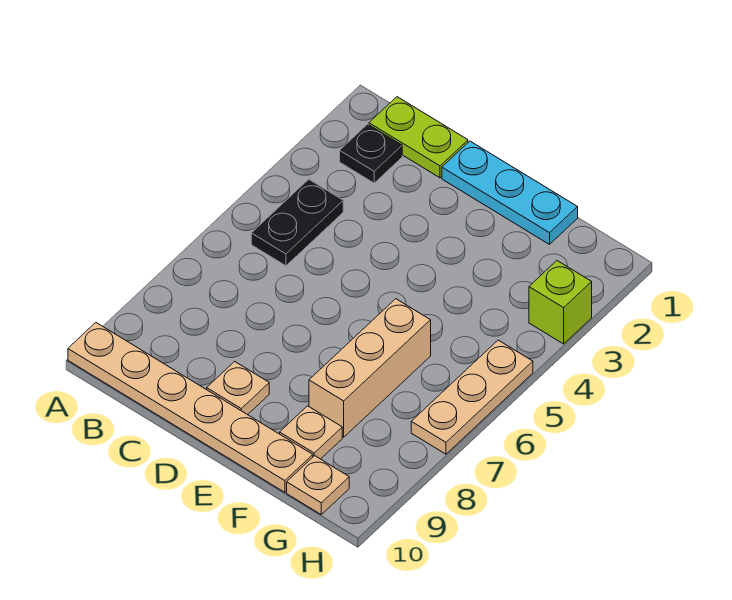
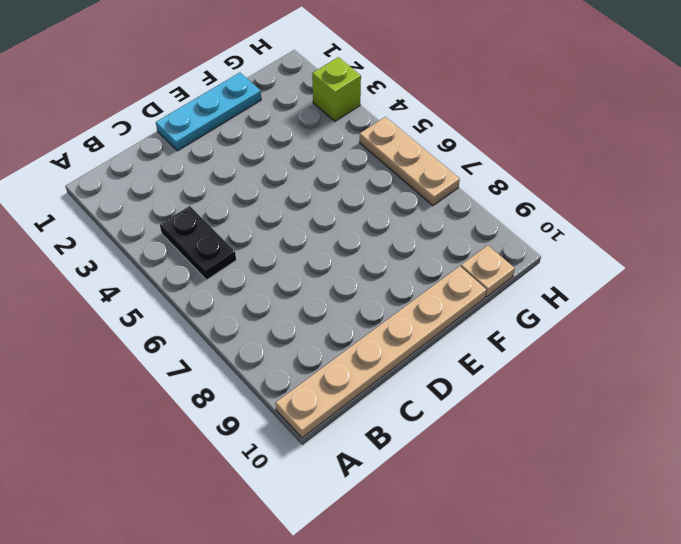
none -> lime plate B1:C1 level 1
none -> black plate B2 level 1

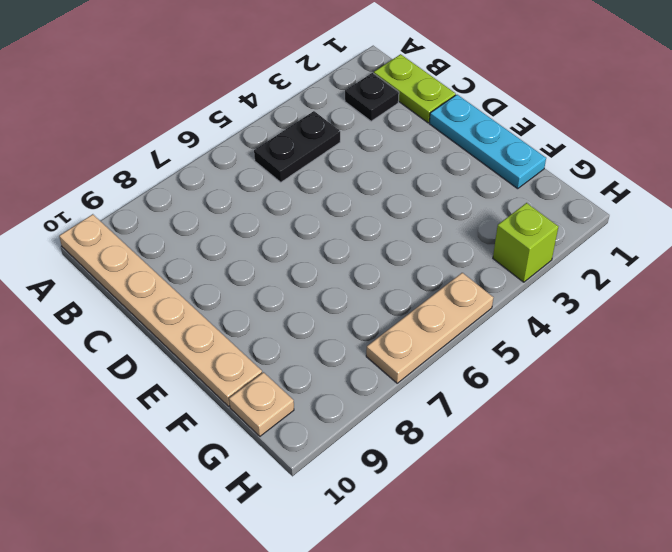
none -> tan plate D9 level 1
none -> tan brick F6:F8 level 1

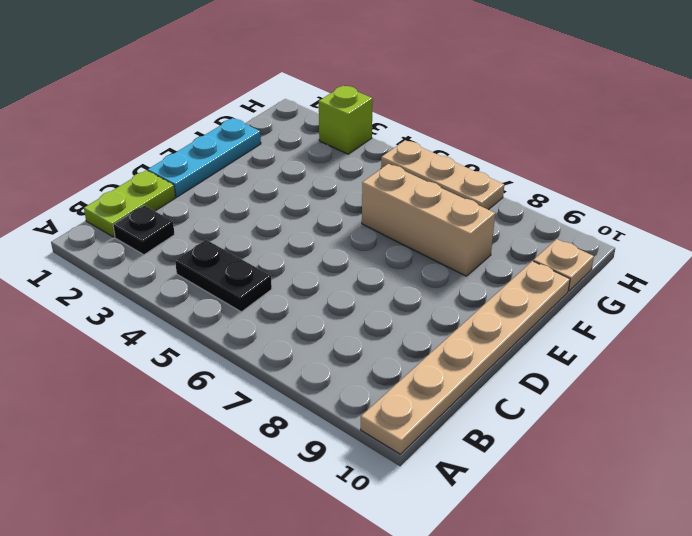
none -> tan plate D9 level 1
none -> tan plate F9 level 1

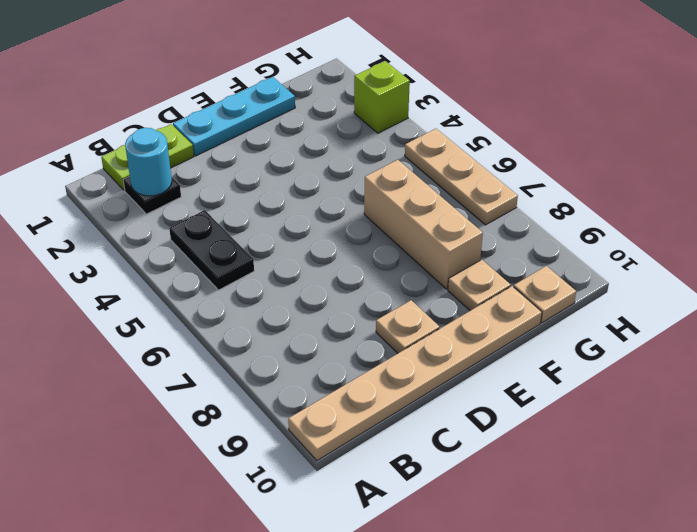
cyan round brick B2 level 2 -> none

